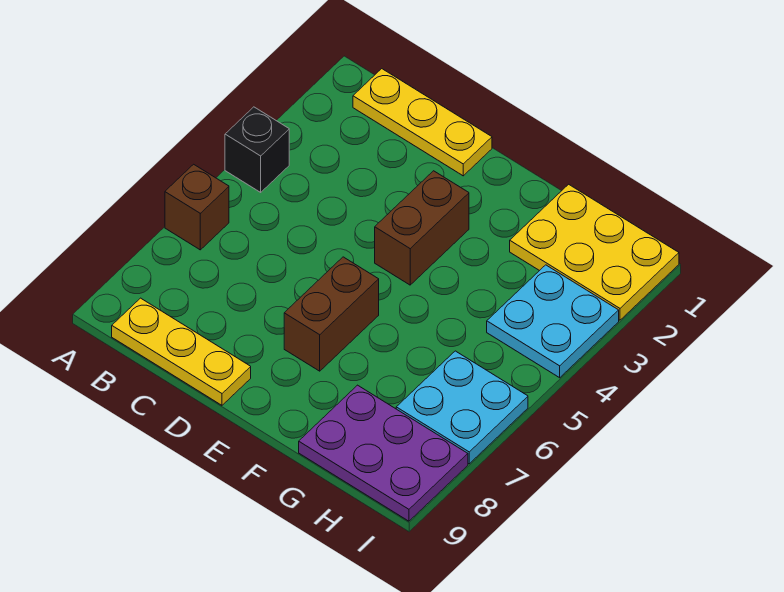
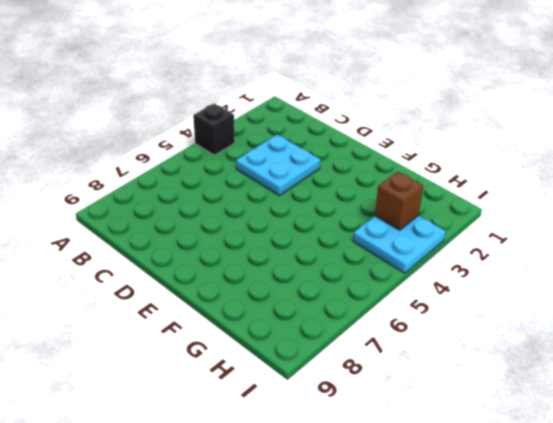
cyan plate C3:D4 level 1 -> cyan plate H6:I7 level 1
brown brick H3 level 2 -> brown brick A6 level 1
none -> yellow plate B1:D1 level 1
none -> yellow plate B9:D9 level 1

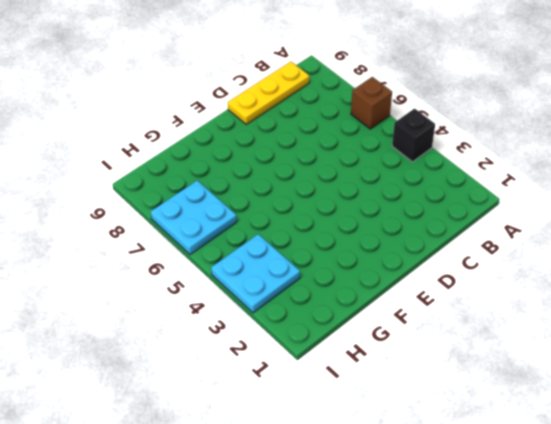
none -> yellow plate B1:D1 level 1
none -> brown brick E3:E4 level 1

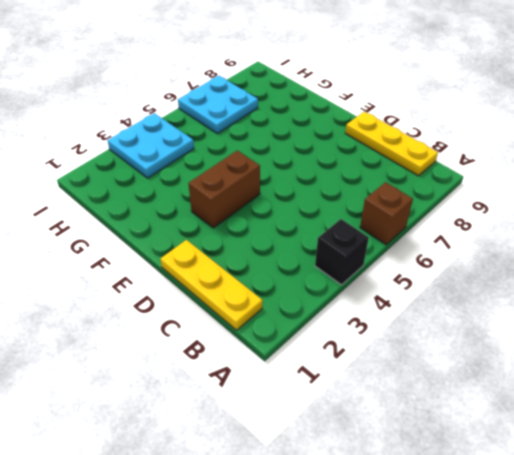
none -> brown brick E6:E7 level 1
none -> yellow plate G1:I2 level 1

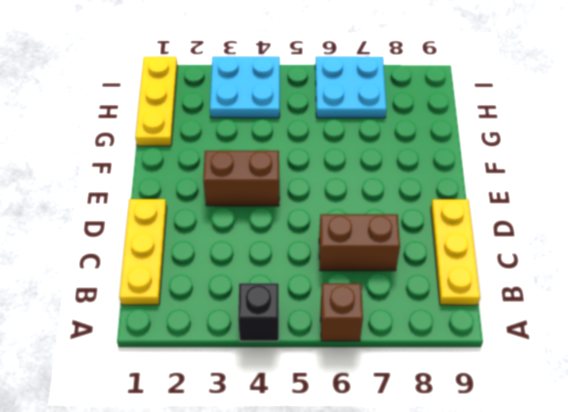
brown brick C6:C7 level 1 -> brown brick E6:E7 level 1
yellow plate G1:I1 level 1 -> yellow plate G1:I2 level 1
none -> purple plate G8:I9 level 1

